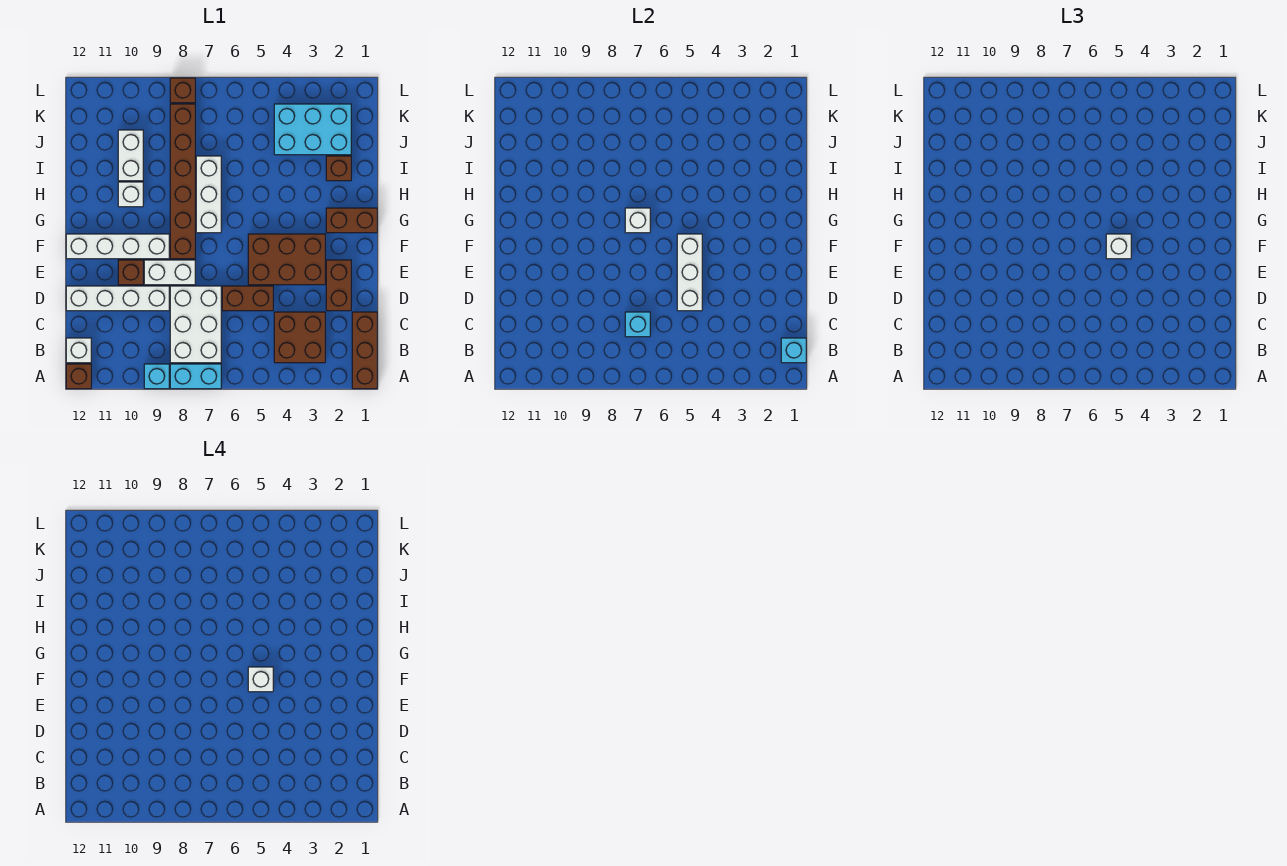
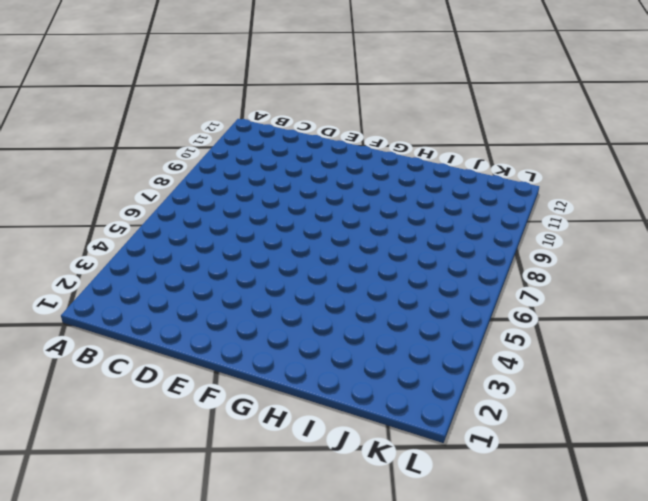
none -> brown brick A1:C1 level 1
none -> cyan brick A7:A8 level 1
none -> cyan brick A9 level 1

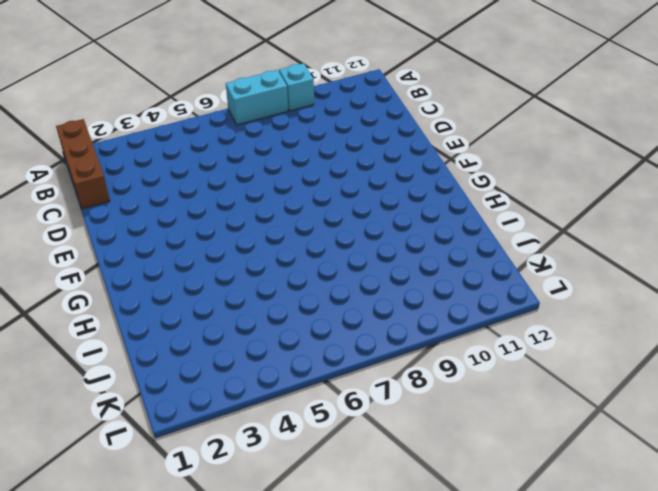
none -> brown brick A12 level 1
none -> brown brick B3:C4 level 1
none -> white brick B7:D8 level 1

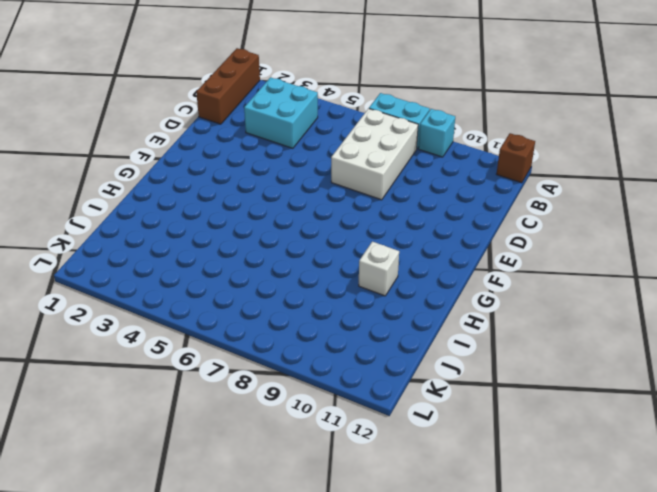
cyan brick B3:C4 level 1 -> brown brick B3:C4 level 1
none -> white brick B12 level 1
none -> brown brick D2:E2 level 1
none -> brown brick D5:D6 level 1

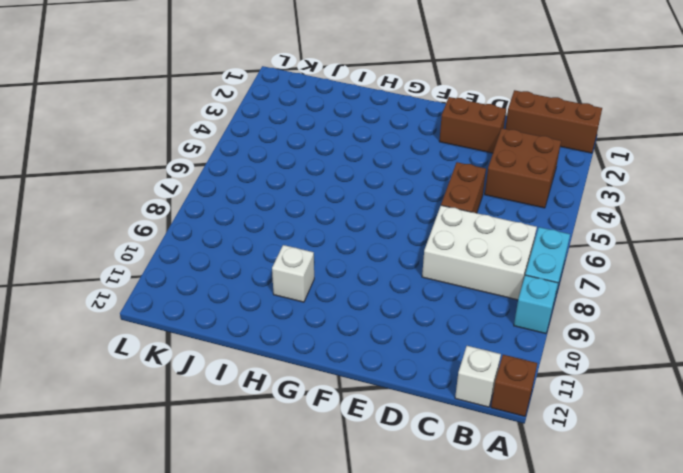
none -> white brick D9:D12 level 1
none -> brown brick E3:F5 level 1
none -> white brick E8:E9 level 1

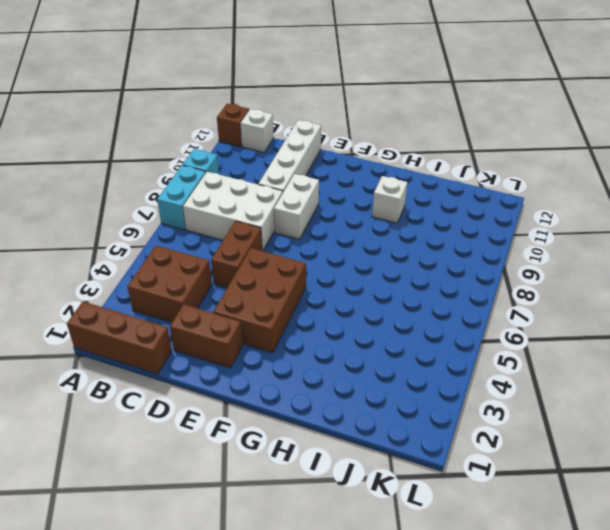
none -> brown brick E10 level 1
none -> brown brick F8:K8 level 1
none -> white brick F9:F12 level 1

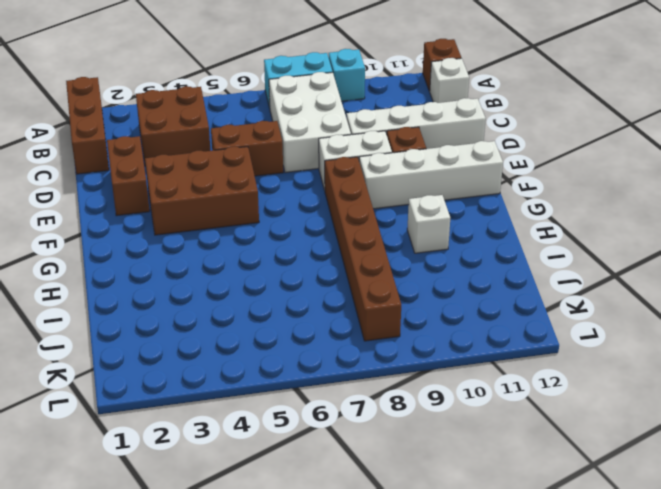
none -> brown brick G1:G2 level 1
none -> white brick G7:I7 level 1
none -> brown brick I2 level 1

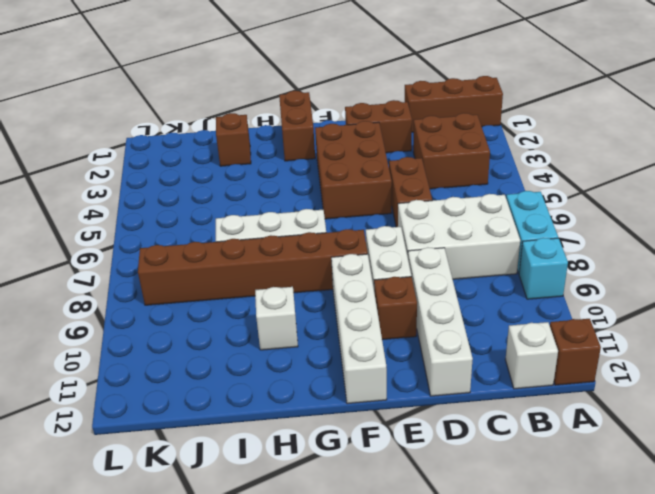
none -> white brick I10:J10 level 1
none -> cyan brick J2:K4 level 1
none -> brown brick L8 level 1

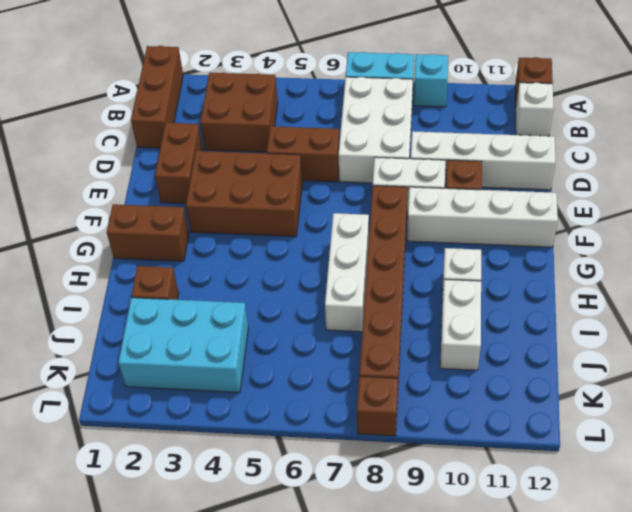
none -> cyan brick B1 level 2
none -> cyan brick C7 level 2
none -> white brick D5:F5 level 2

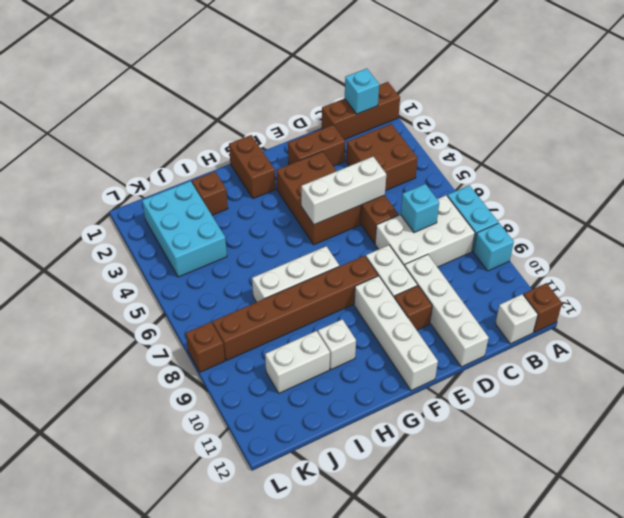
none -> white brick G7 level 2
none -> white brick F5 level 3
none -> white brick F5 level 4

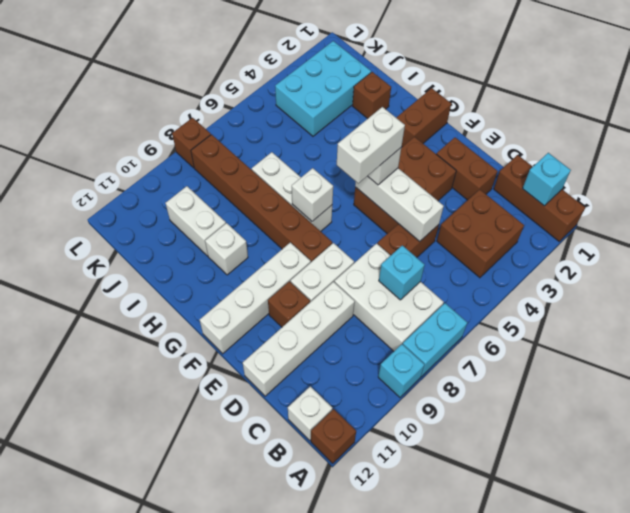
white brick F5:F6 level 4 -> white brick F5 level 4

